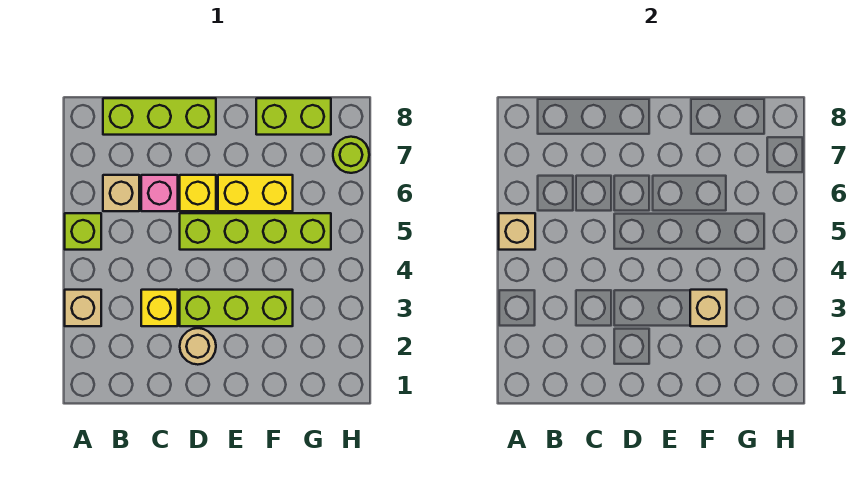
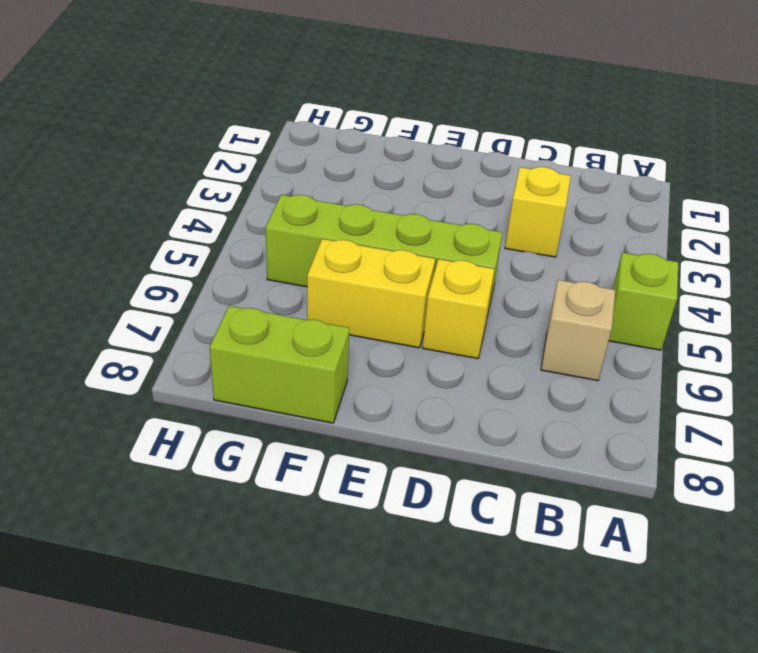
none -> tan brick A3 level 1
none -> lime brick B8:D8 level 1
none -> pink brick C6 level 1

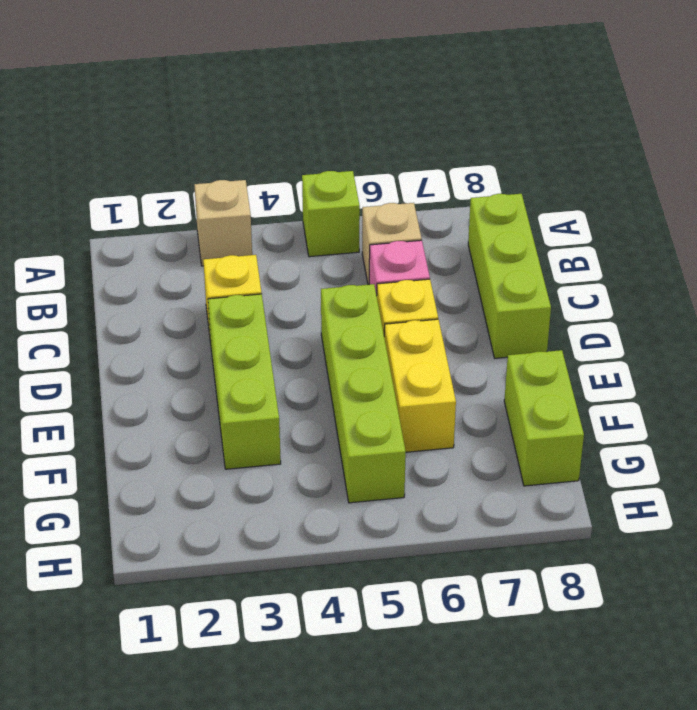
none -> tan round brick D2 level 1
none -> lime round brick H7 level 1
none -> tan brick A5 level 2

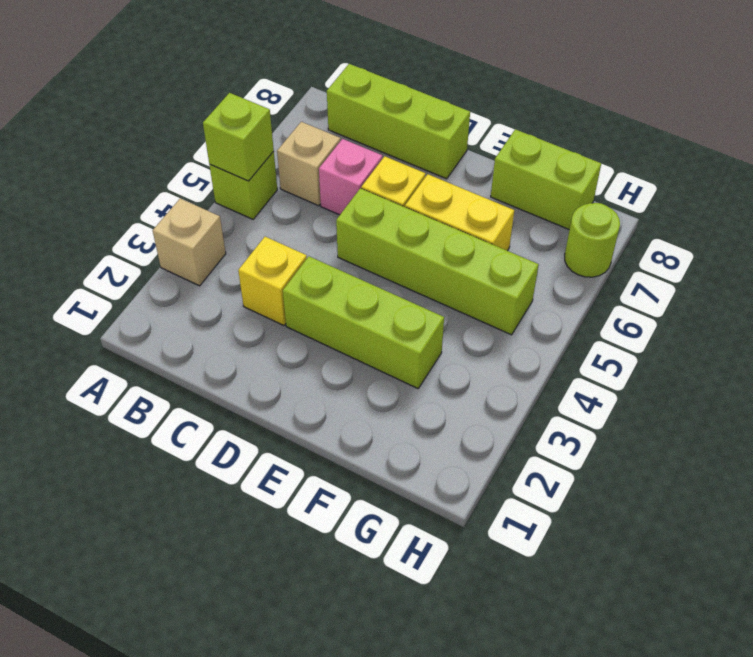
lime brick A5 level 2 -> tan brick A5 level 2
none -> tan round brick D2 level 1
none -> tan brick F3 level 2

